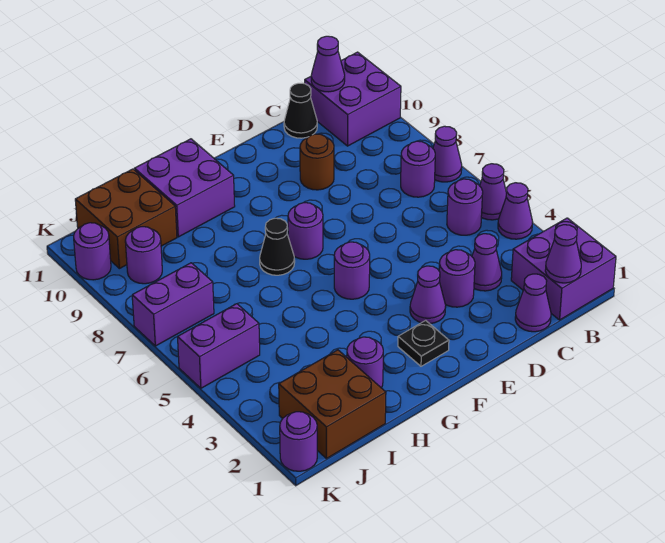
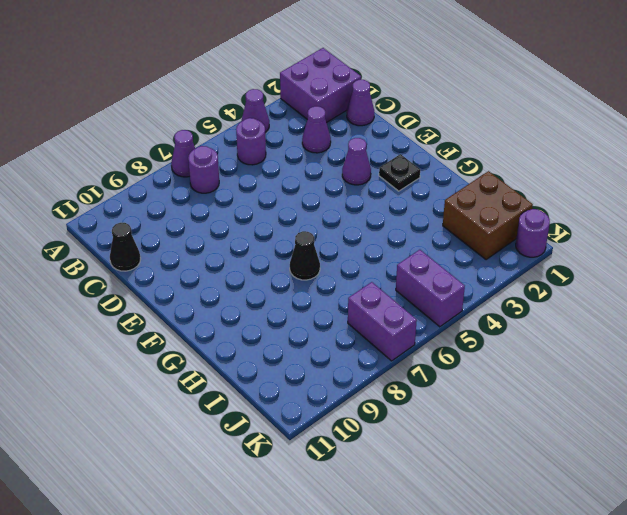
none -> purple cone A5 level 1
none -> purple brick A10:B11 level 1
none -> purple round brick D3 level 1

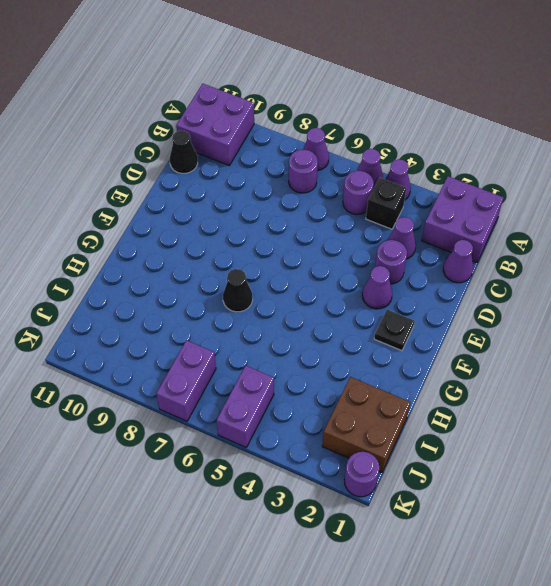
black brick B4 level 1 -> none
none -> brown round brick D9 level 1
none -> purple round brick F5 level 1
none -> purple round brick F7 level 1

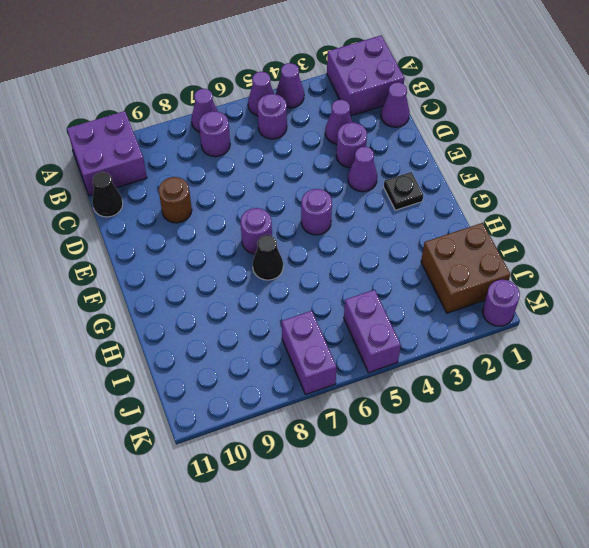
none -> purple brick G10:H11 level 1
none -> purple round brick H2 level 1
none -> brown brick I10:J11 level 1

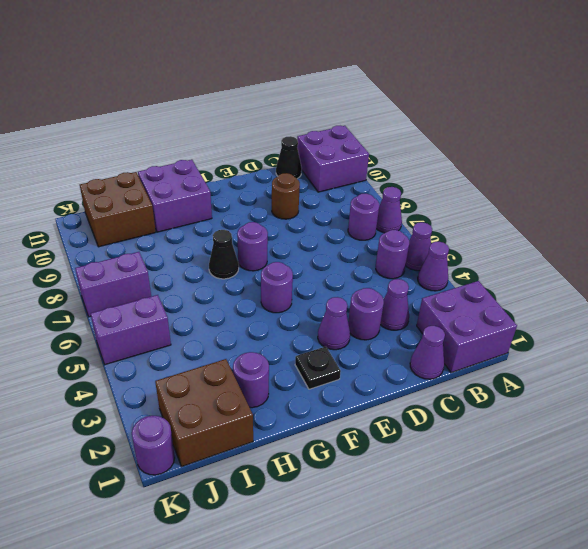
none -> purple round brick J9 level 1
none -> purple round brick K10 level 1
none -> purple cone B1 level 2

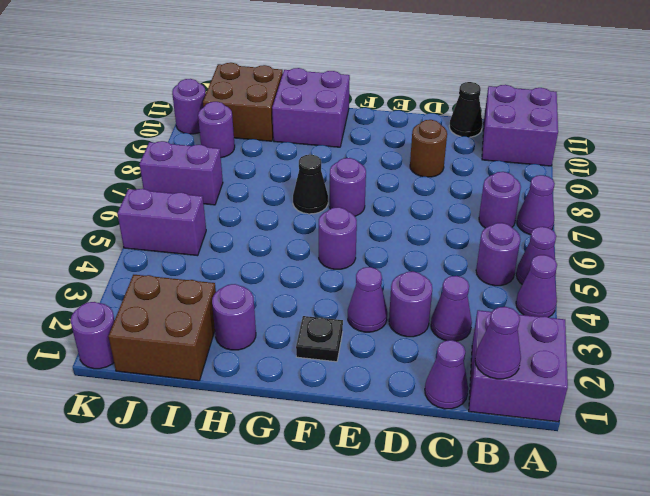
none -> purple cone B11 level 2

